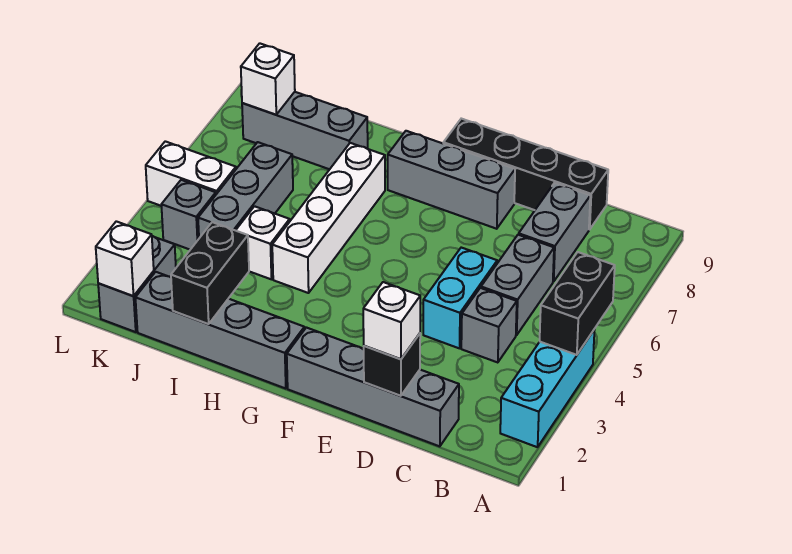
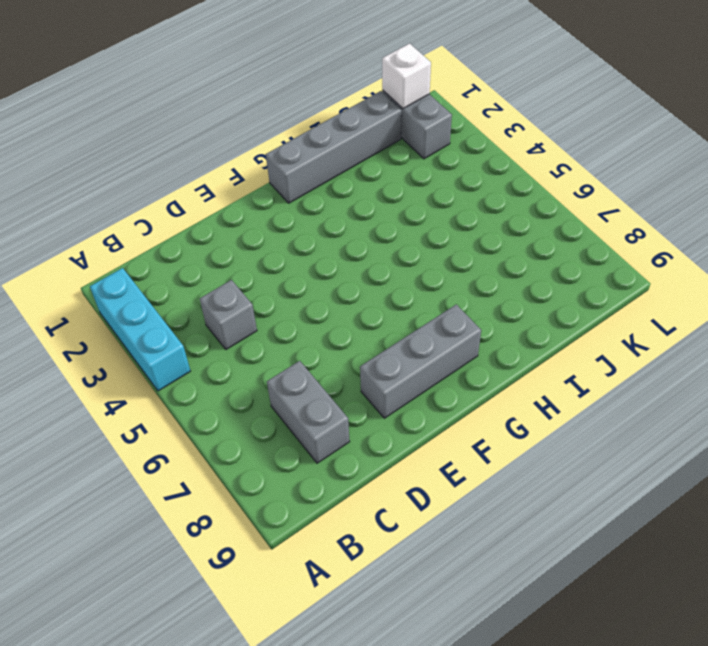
none -> grey brick C1:F1 level 1
none -> grey brick C5:C6 level 1
none -> black brick C9:F9 level 1

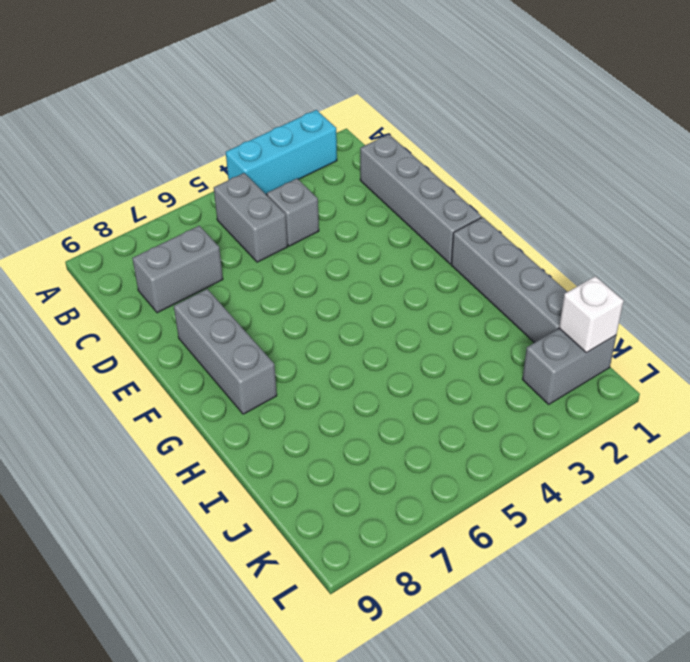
grey brick B5:C5 level 1 -> grey brick C5:C6 level 1
none -> black brick C9:F9 level 1
none -> cyan brick D4:D5 level 1
none -> white brick H4:H7 level 1

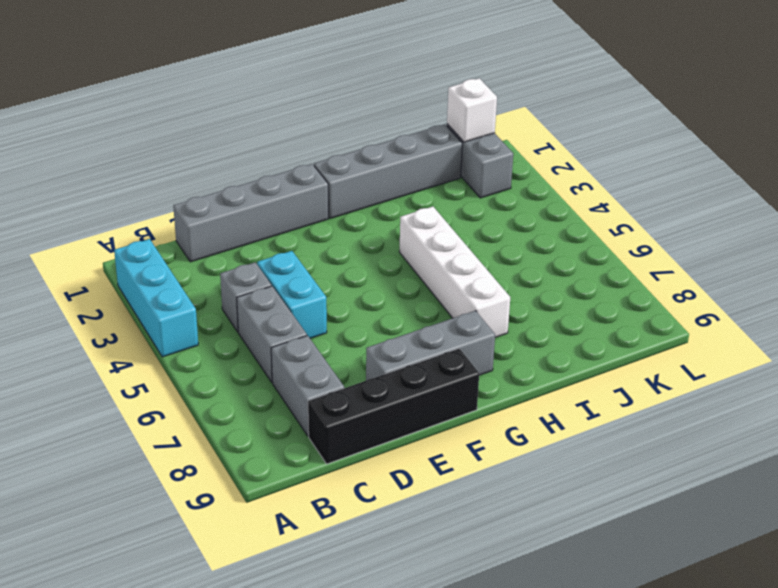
none -> white brick I4 level 1
none -> grey brick I8:K8 level 1
none -> grey brick J4:J6 level 1

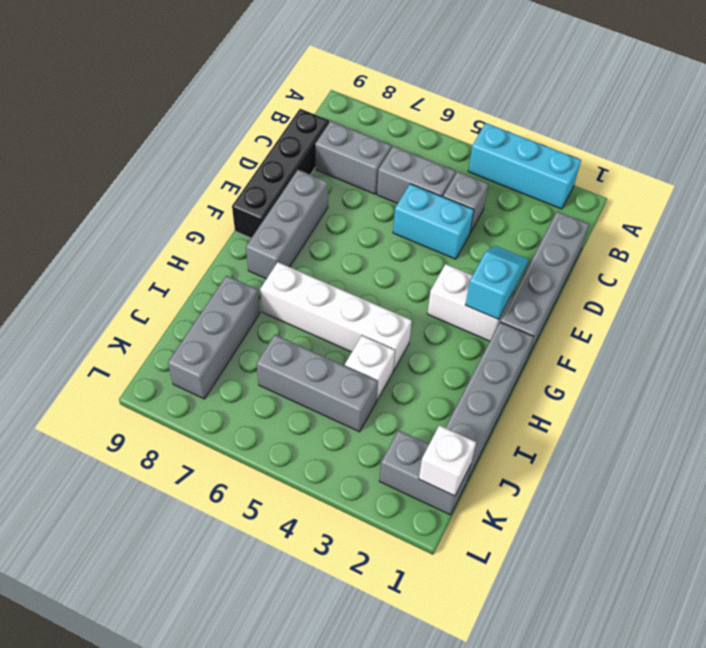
cyan slope E2:F2 level 2 top F -> none
white brick F2:F3 level 1 -> white brick K5:L5 level 1
none -> grey brick K4 level 1
none -> black brick A4:A5 level 2
none -> black brick D1 level 2

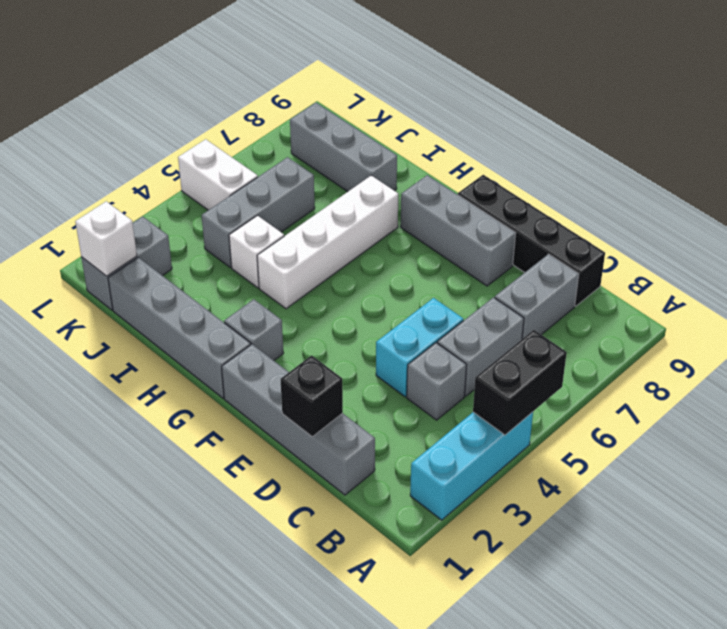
grey brick G2 level 1 -> grey brick K4 level 1
none -> black brick I1:I2 level 2
none -> white brick K8 level 2
none -> white brick D1 level 3

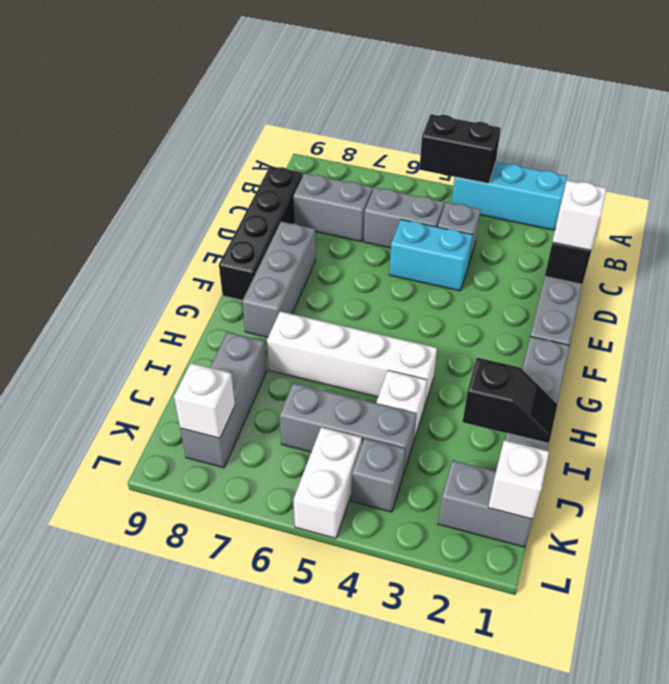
black slope I1:I2 level 2 top 2 -> black brick I1:I2 level 2

